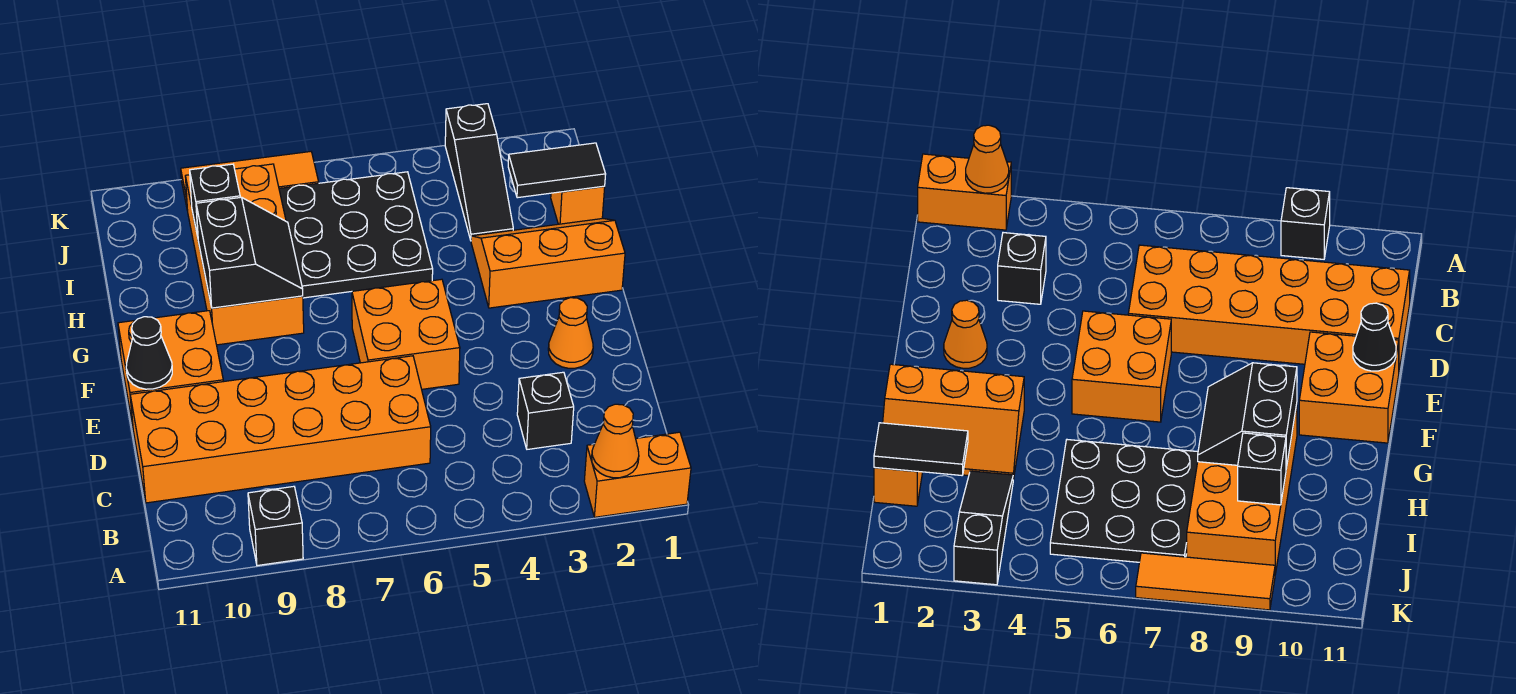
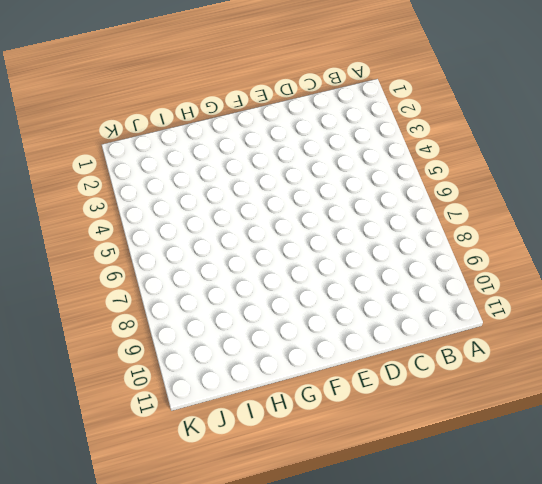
none -> orange brick A1:A2 level 1
none -> black brick A9 level 1
none -> black brick C3 level 1

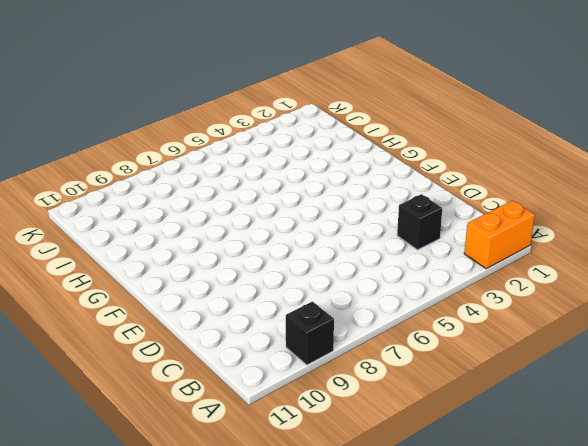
none -> orange brick C6:D11 level 1
none -> orange cone E2 level 1
none -> orange brick E5:F6 level 1

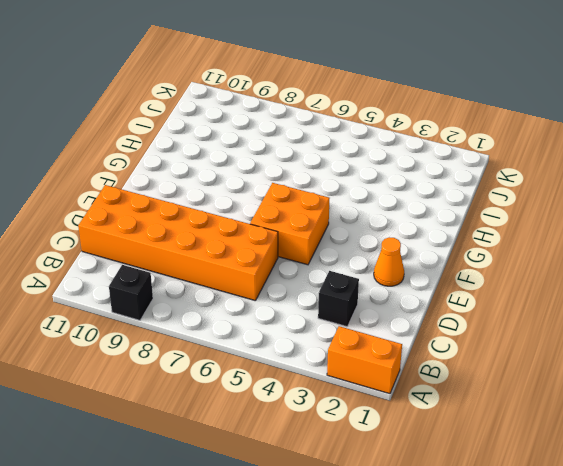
none -> orange brick E10:F11 level 1
none -> orange slope G1:H3 level 1 top G
none -> orange brick G8:J9 level 1

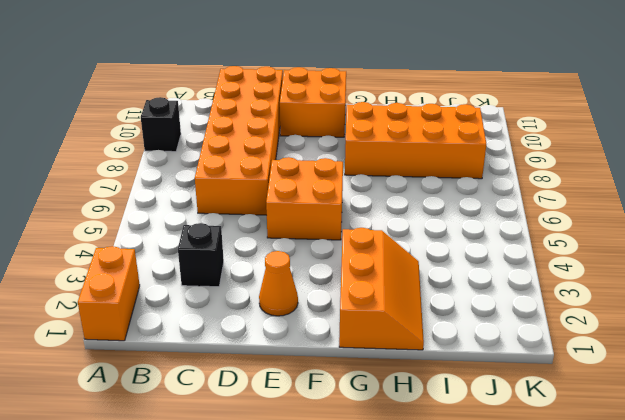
none -> black plate H5:J7 level 1
none -> orange brick I1 level 1
none -> black slope I3:K3 level 1 top K

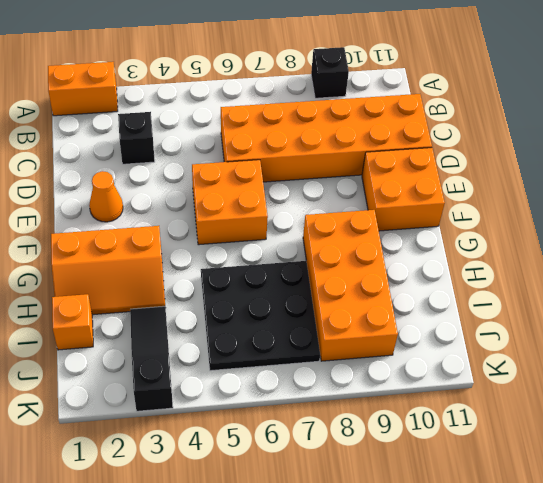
none -> orange tile K7:K9 level 1
none -> orange cone A2 level 2
none -> black cone E11 level 2

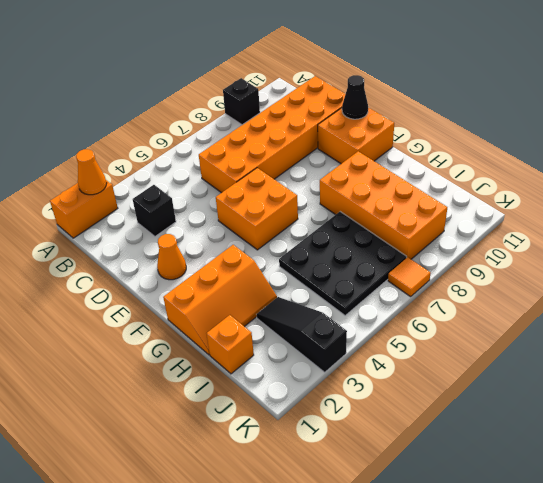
orange tile K7 level 1 -> orange tile K7:K9 level 1
none -> black slope G8:H9 level 2 top 9
none -> black tile I1:I2 level 2
none -> black brick I9 level 2

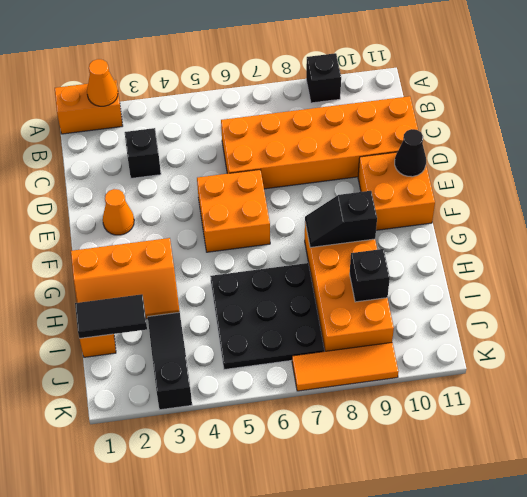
black slope G8:G9 level 2 top 9 -> black slope G8:H9 level 2 top 9

